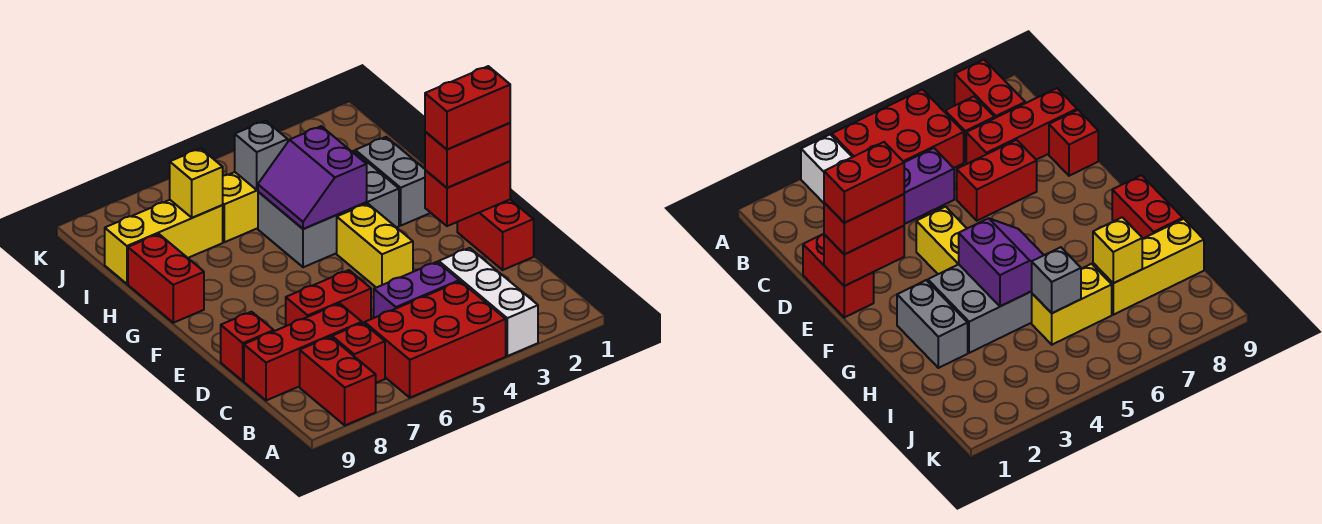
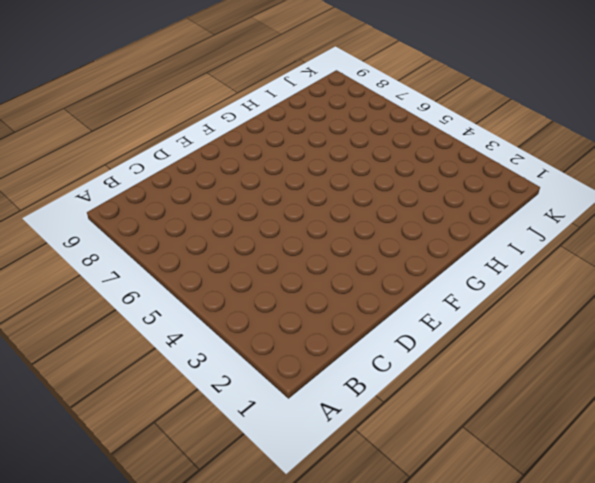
none -> white brick A3:C3 level 1
none -> red brick A4:B6 level 1
none -> red brick A8:B8 level 1

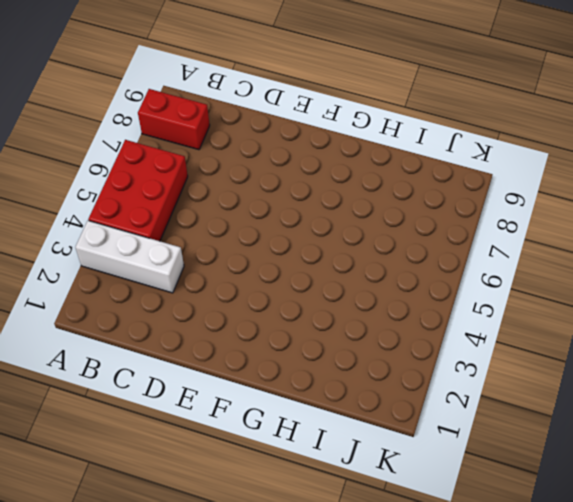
none -> red brick B7 level 1
none -> purple brick C4:C5 level 1
none -> red brick C7:C9 level 1

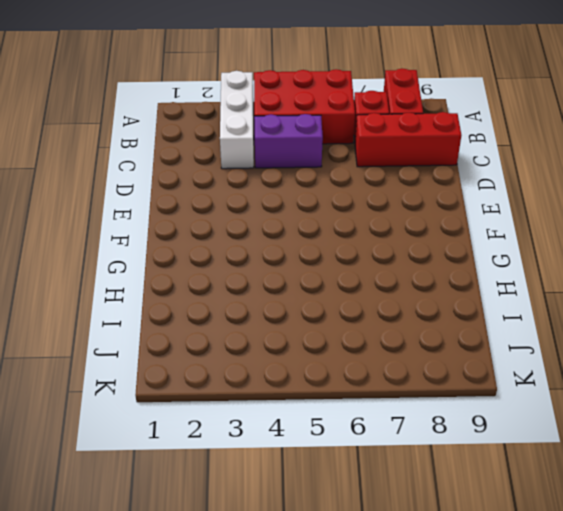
none -> red brick D1:E1 level 1
none -> red brick D6:D7 level 1
none -> red brick D9 level 1

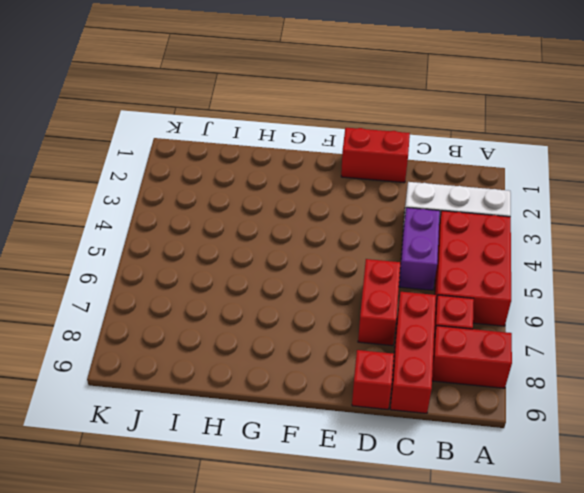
none -> yellow brick E4:F4 level 1
none -> grey brick G2:H2 level 1
none -> grey brick G3:H5 level 1

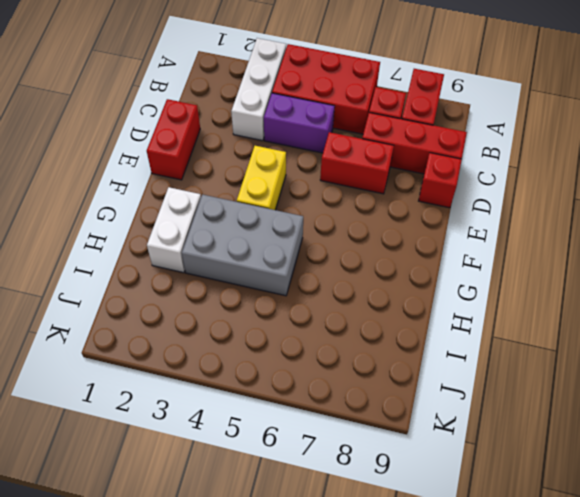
white brick G2:H2 level 1 -> grey brick G2:H2 level 1
none -> red brick G9:H9 level 1
none -> yellow brick I5:I6 level 1
none -> yellow brick I7:I9 level 1

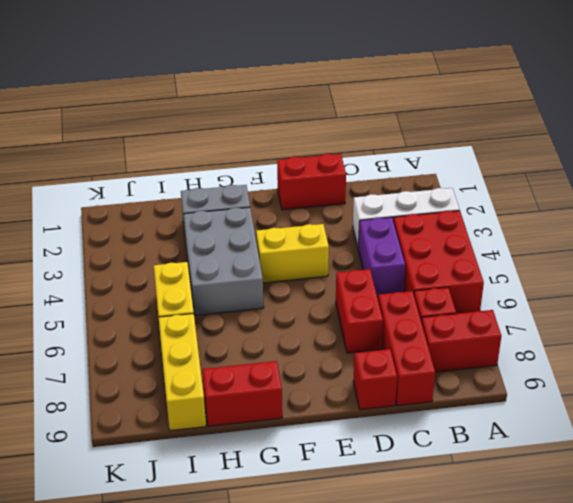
none -> red brick E1:E2 level 2
none -> purple slope G4:H5 level 2 top 4
none -> grey brick I5 level 2

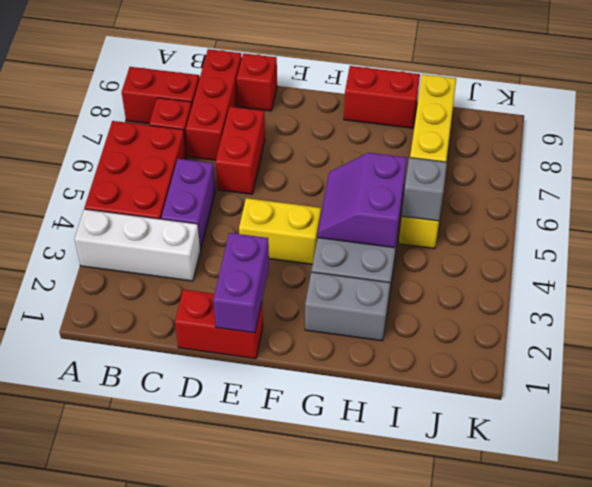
purple brick E1:E2 level 2 -> red brick E1:E2 level 2
purple slope G4:H5 level 2 top H -> purple slope G4:H5 level 2 top 4
none -> yellow brick I7 level 2
none -> red brick E1:E2 level 3
none -> red brick E1:E2 level 4

